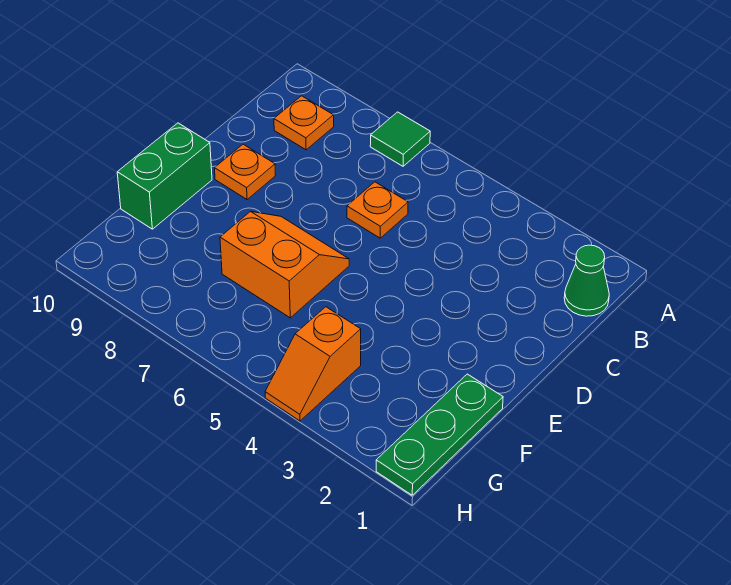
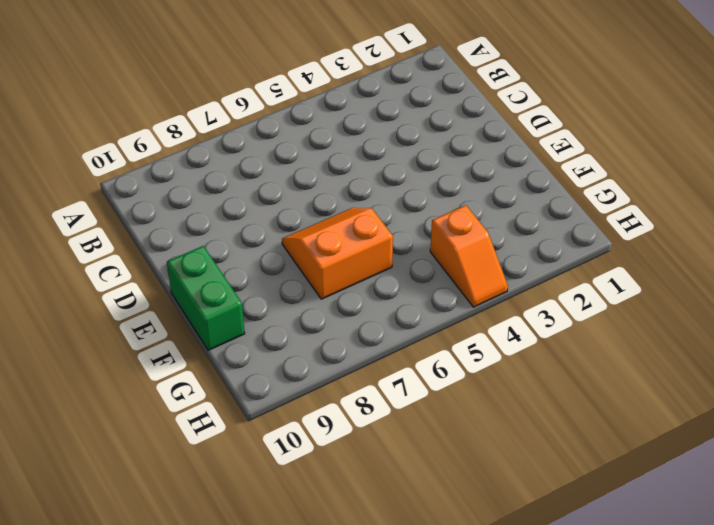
none -> green tile A7 level 1
none -> green cone B1 level 1

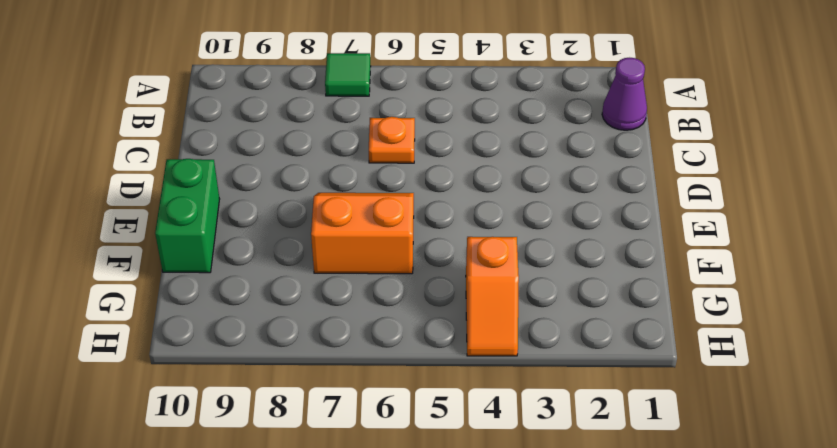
purple cone B1 level 1 -> green cone B1 level 1
none -> orange plate B9 level 1
none -> orange plate D9 level 1

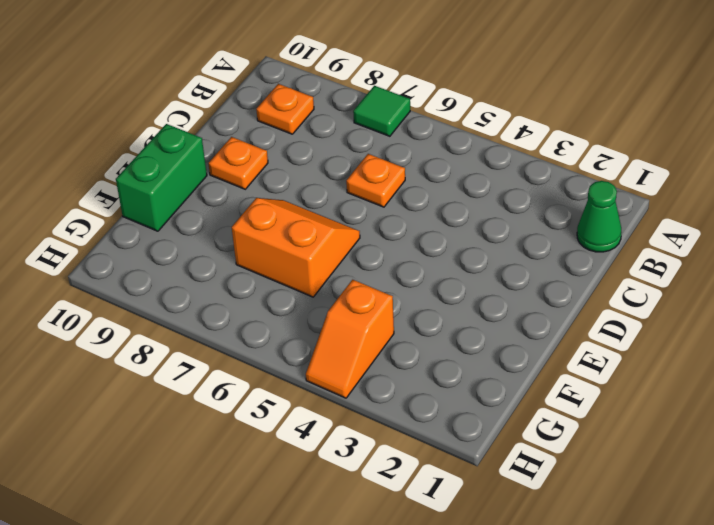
none -> green plate F1:H1 level 1

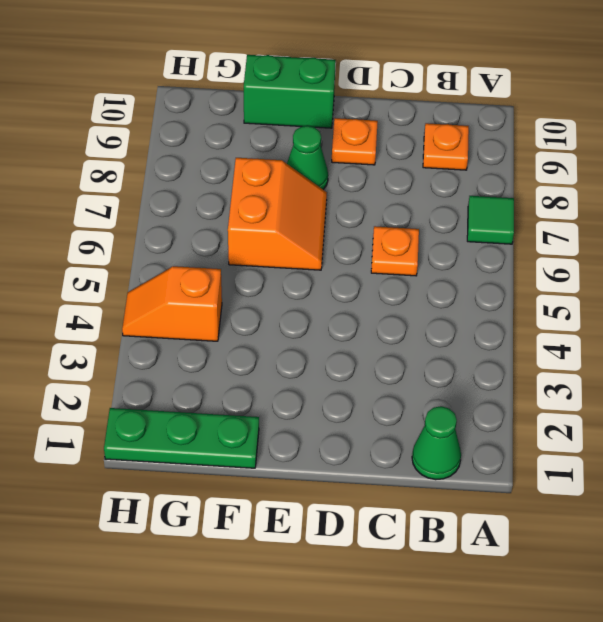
green cone E8 level 1 -> none

